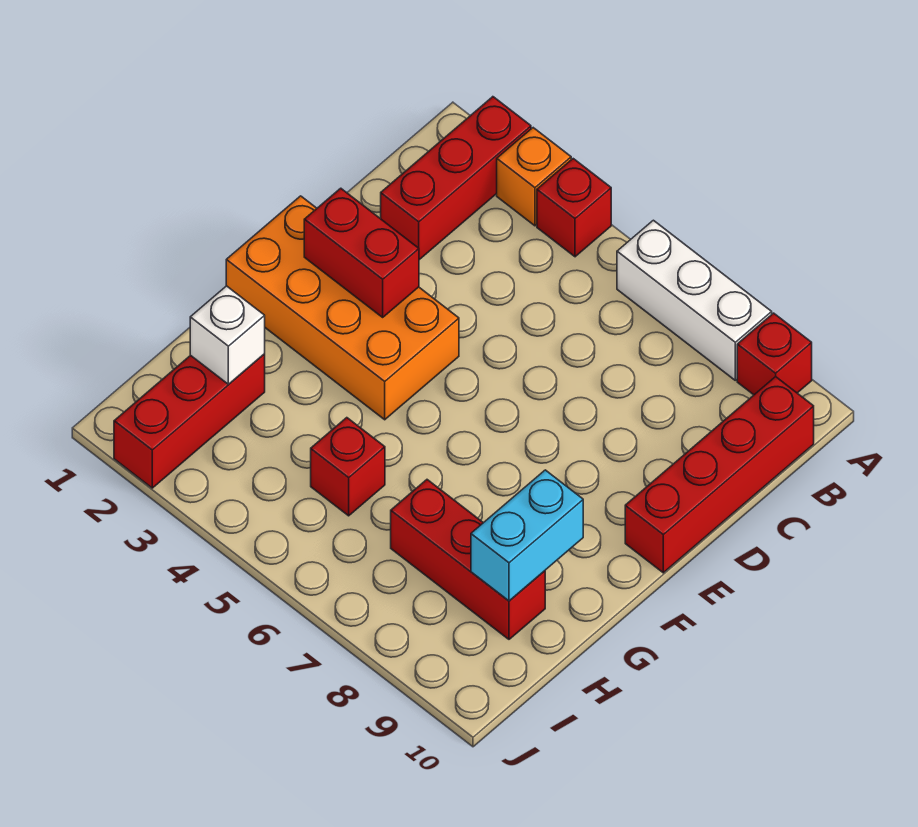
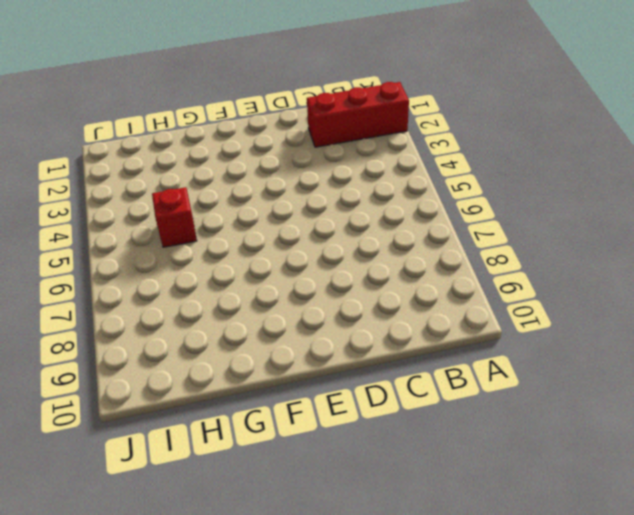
none -> orange brick A3 level 1
none -> red brick A4 level 1
none -> white brick A6:A8 level 1

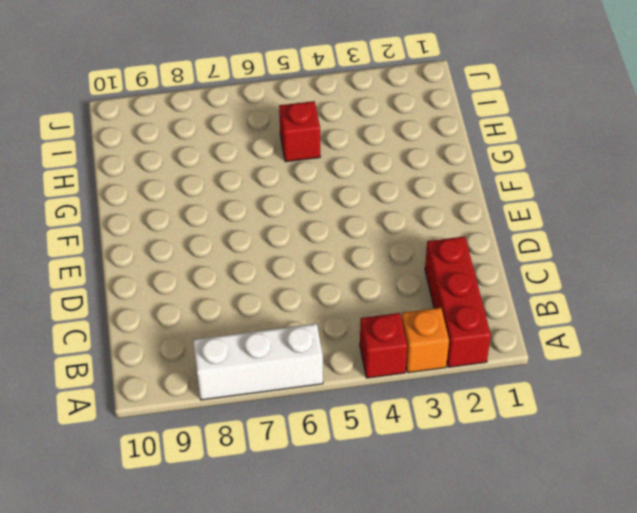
none -> red brick A9 level 1
none -> red brick B10:E10 level 1
none -> orange brick E1:F4 level 1

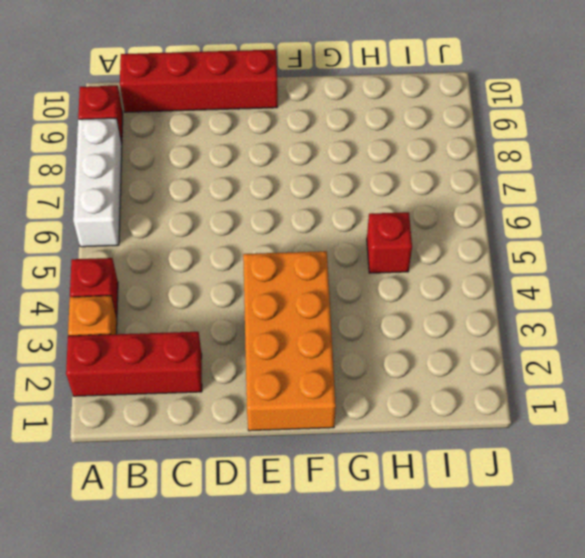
none -> red brick H2:J2 level 1
none -> red brick H7:H9 level 1
none -> red brick E2:E3 level 2

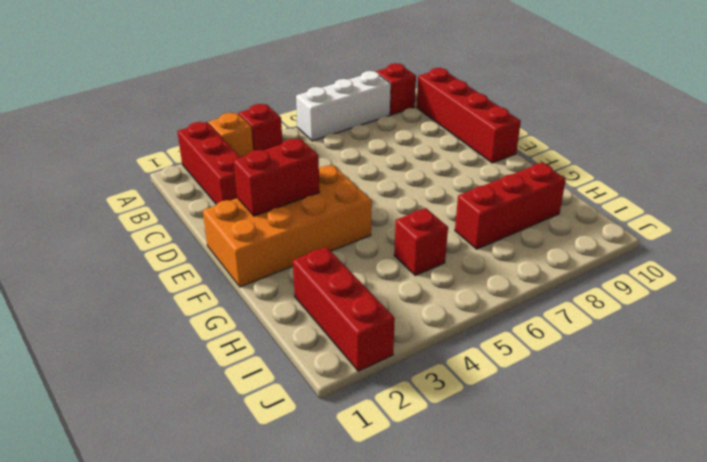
none -> cyan brick G9:H9 level 2
none -> white brick H2 level 2

